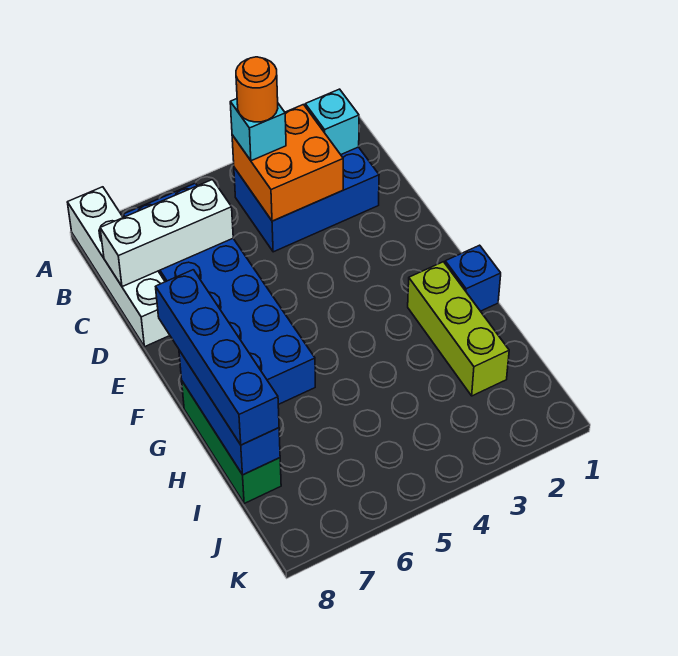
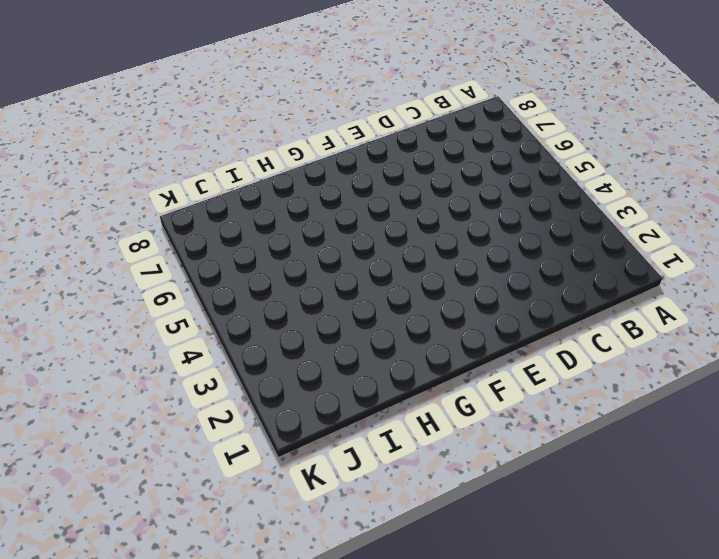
none -> white brick A8:D8 level 1
none -> blue brick B2:C4 level 1
none -> blue brick B6:G7 level 1

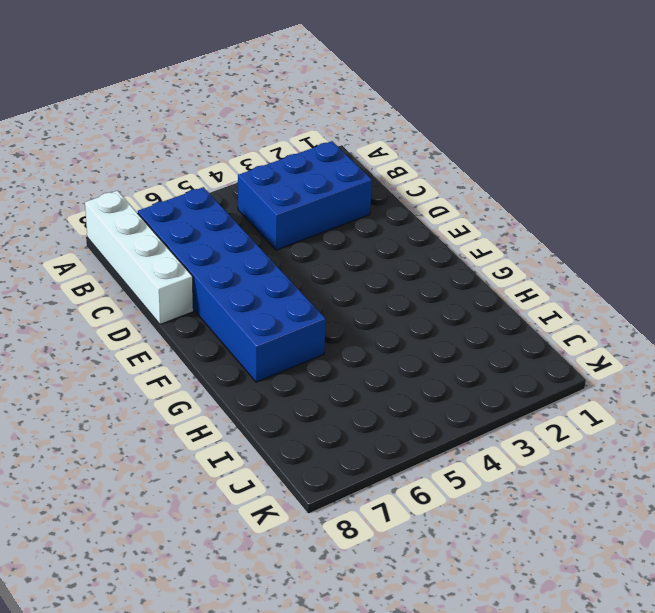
none -> blue brick G1 level 1
none -> lime brick G2:I2 level 1
none -> green brick G8:I8 level 1

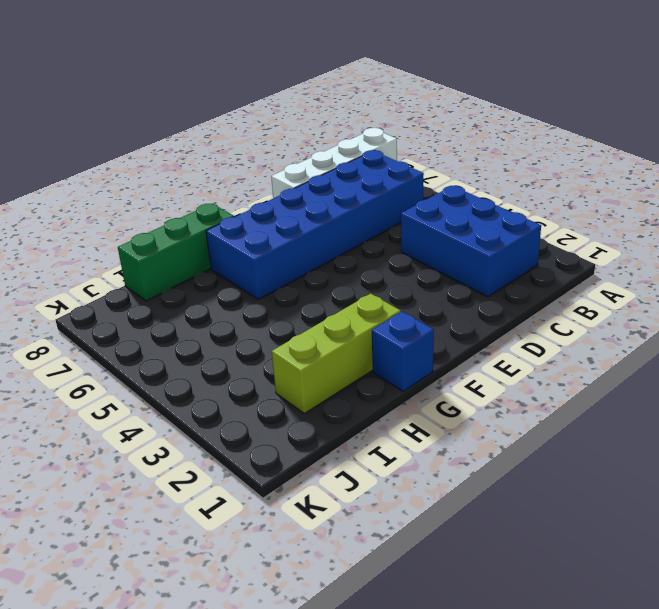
none -> cyan brick B2 level 2
none -> orange brick B3:C4 level 2
none -> white brick C6:C8 level 2

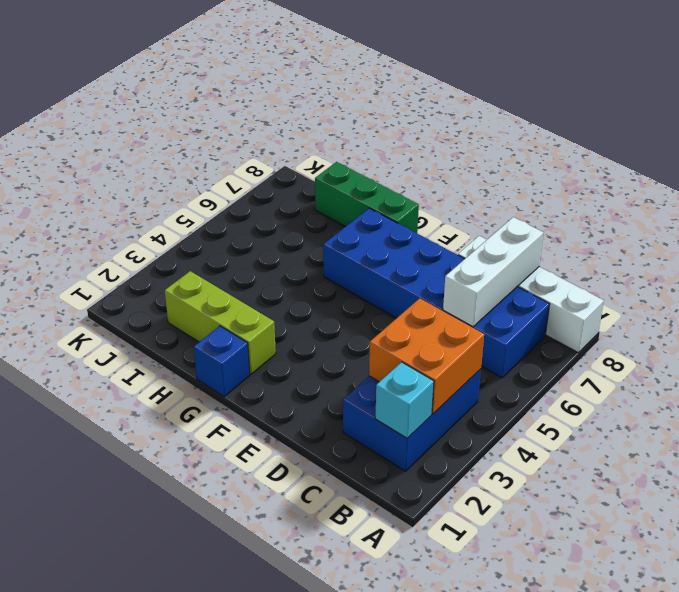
none -> blue brick G8:I8 level 2
none -> cyan brick B4 level 3
none -> blue brick F8:I8 level 3

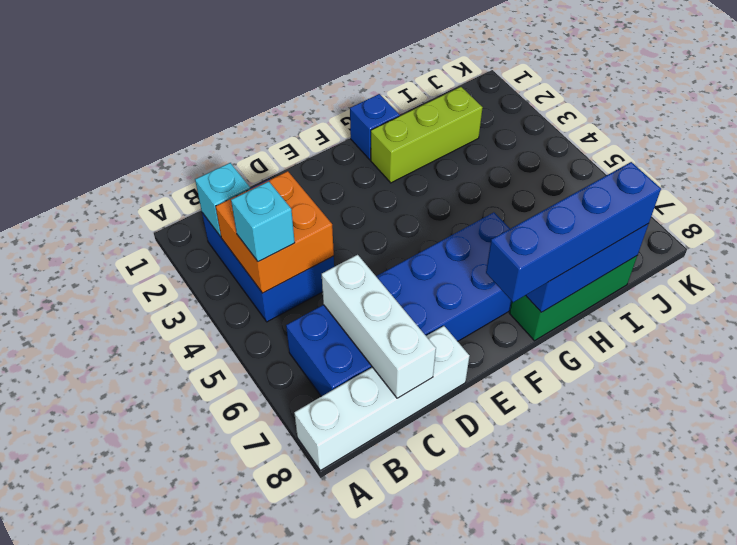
none -> orange round brick B4 level 4

